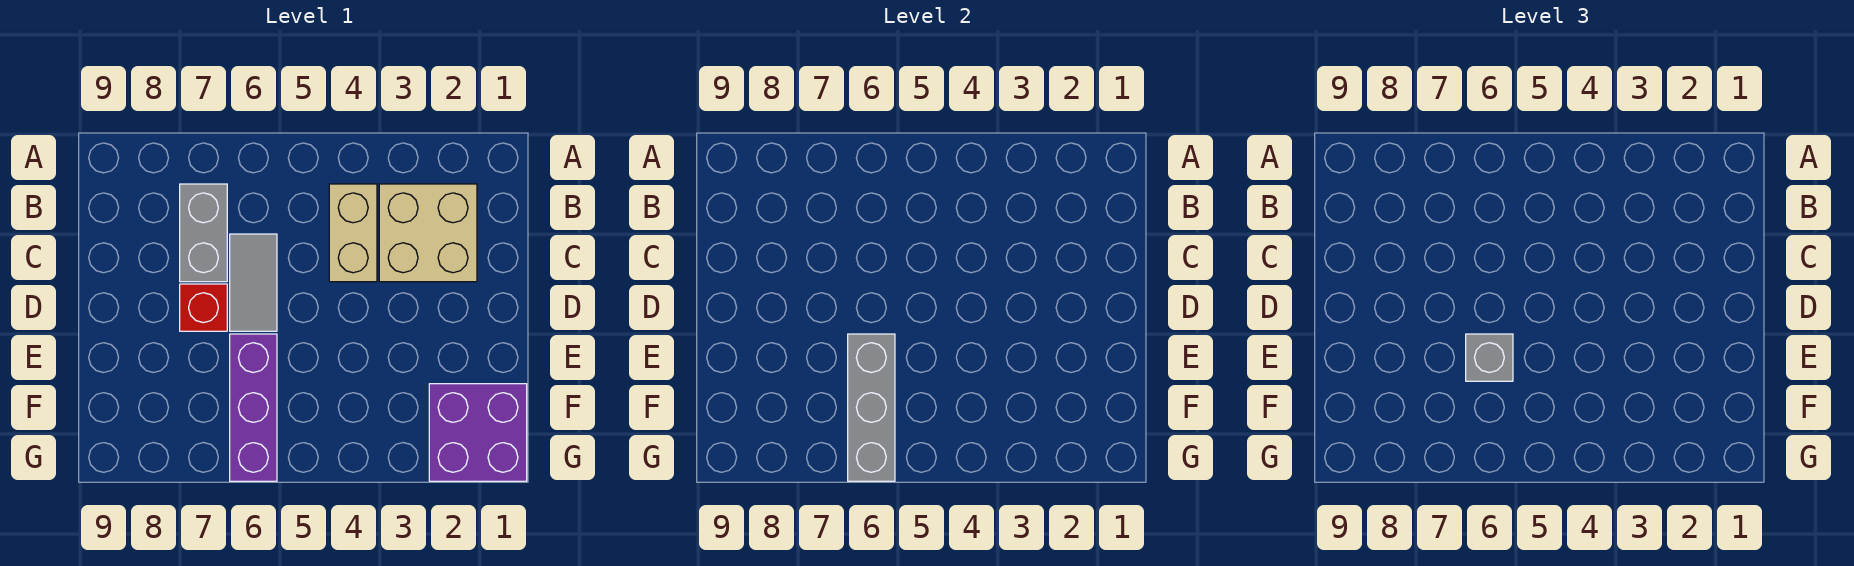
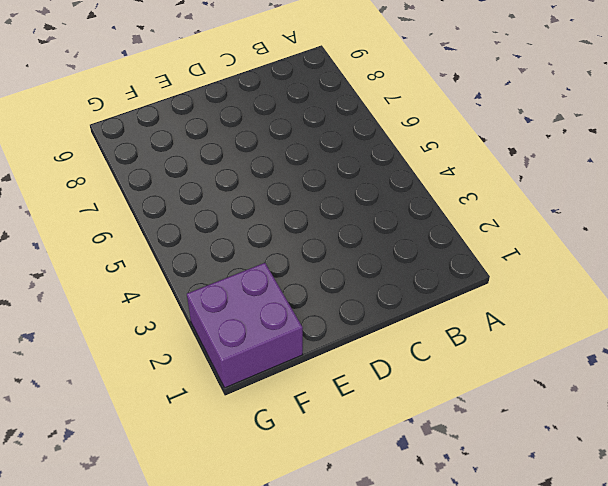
none -> tan brick B2:C3 level 1
none -> tan brick B4:C4 level 1

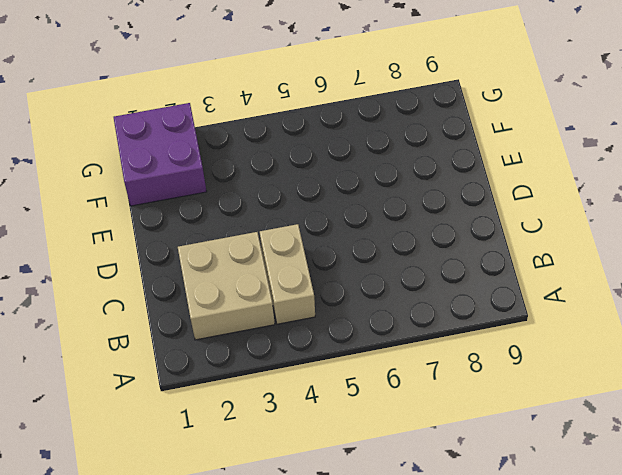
none -> grey brick B7:C7 level 1
none -> grey tile C6:D6 level 1

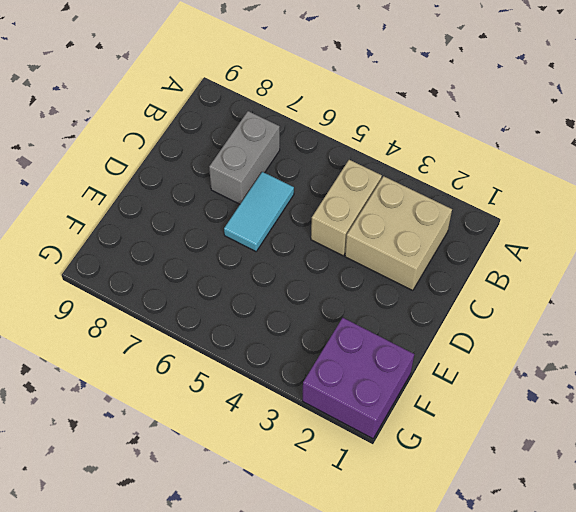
cyan tile C6:D6 level 1 -> grey tile C6:D6 level 1
none -> red brick D7 level 1
none -> purple brick E6:G6 level 1

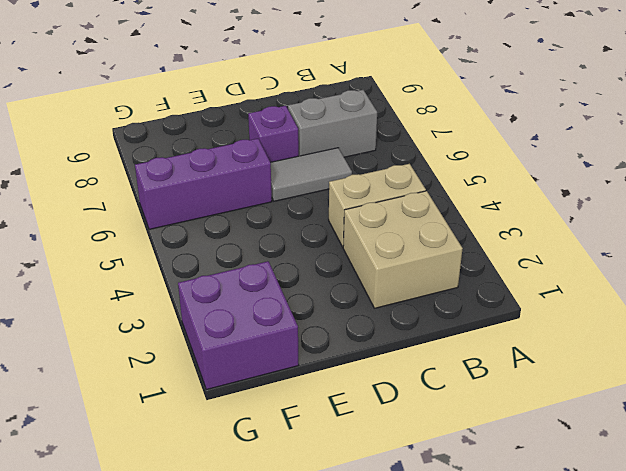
purple brick D7 level 1 -> red brick D7 level 1
none -> grey brick E6:G6 level 2
none -> grey brick E6 level 3

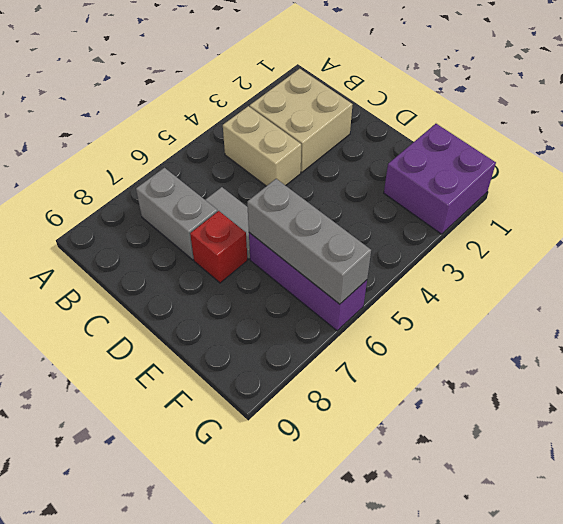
none -> grey brick E6 level 3

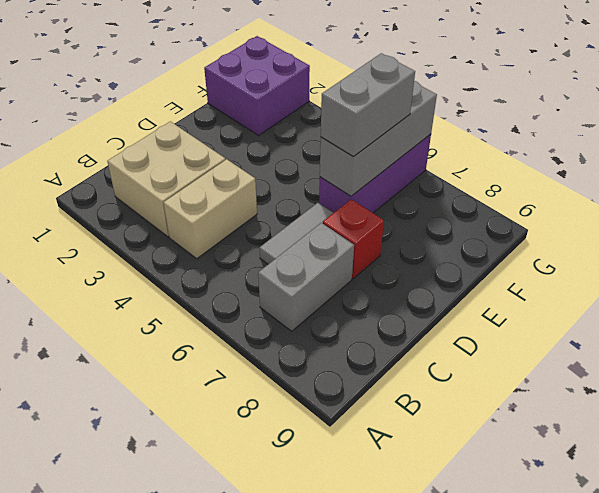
grey brick E6:F6 level 3 -> grey brick E6 level 3

